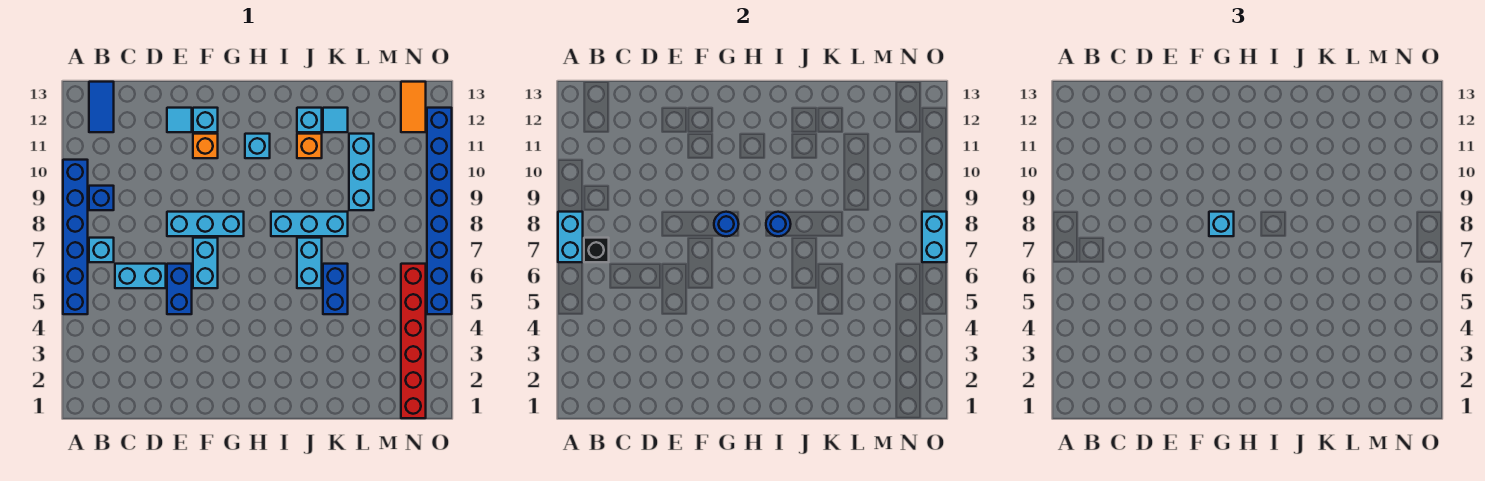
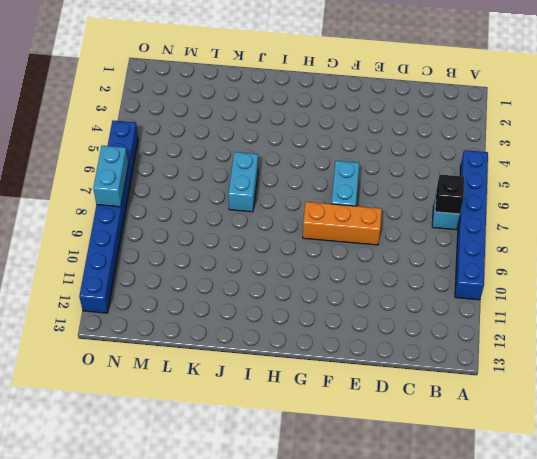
orange brick E8:G8 level 1 -> cyan brick E8:G8 level 1
none -> blue brick B9 level 1
none -> blue tile B12:B13 level 1
none -> cyan brick C6:D6 level 1

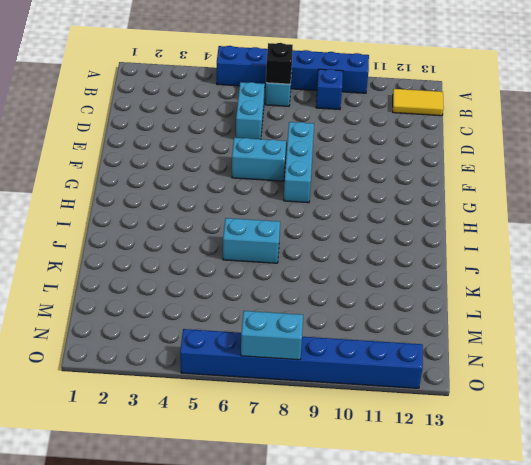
yellow tile B12:B13 level 1 -> blue tile B12:B13 level 1
none -> blue brick E5:E6 level 1
none -> cyan tile E12 level 1
none -> orange brick F11 level 1

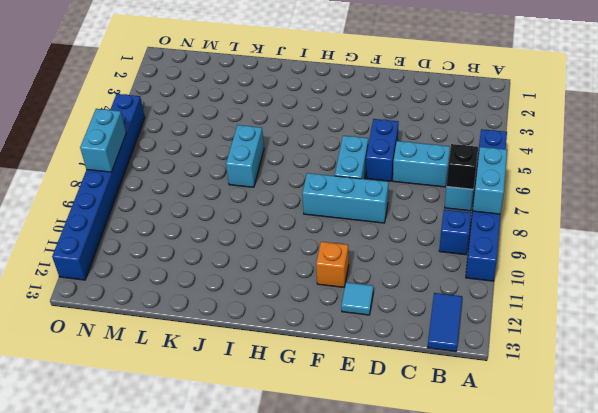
none -> cyan brick F12 level 1
none -> cyan brick H11 level 1
none -> cyan brick I8:K8 level 1

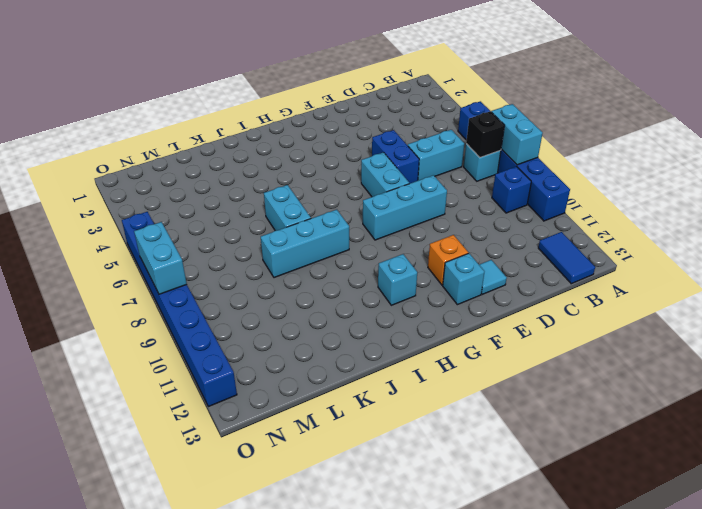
none -> orange brick J11 level 1
none -> cyan brick J12 level 1
none -> blue brick K5:K6 level 1

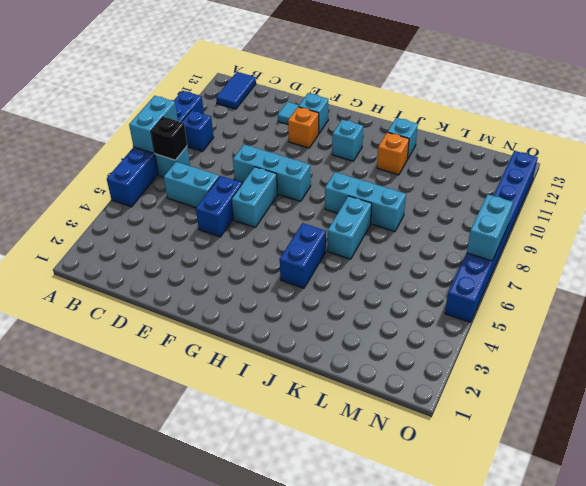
blue brick I4:I5 level 1 -> blue brick K5:K6 level 1
none -> cyan tile K12 level 1
none -> cyan brick L9:L11 level 1
none -> red brick N1:N6 level 1

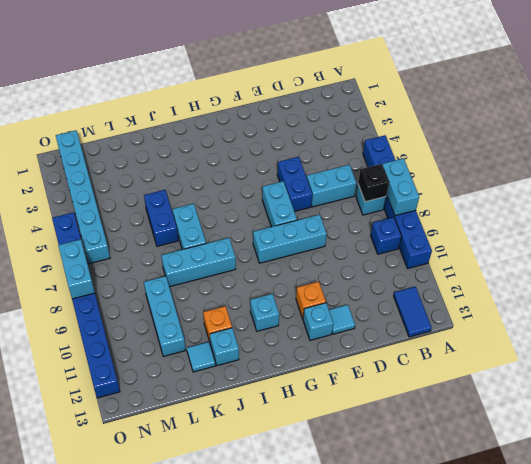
cyan brick N1:N6 level 1 -> red brick N1:N6 level 1
none -> orange tile N12:N13 level 1
none -> blue round brick G8 level 2
none -> blue round brick I8 level 2

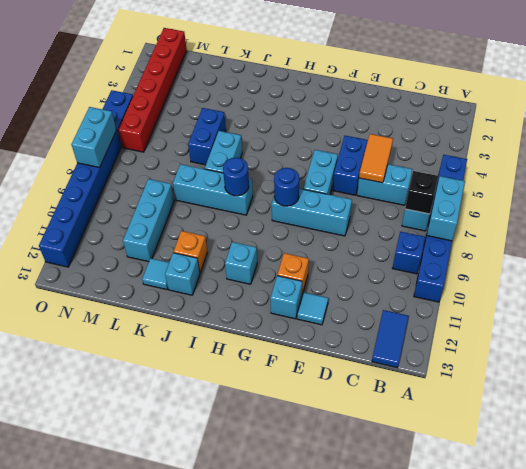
orange tile D5:D6 level 2 -> orange tile N12:N13 level 1
none -> cyan brick G8 level 3

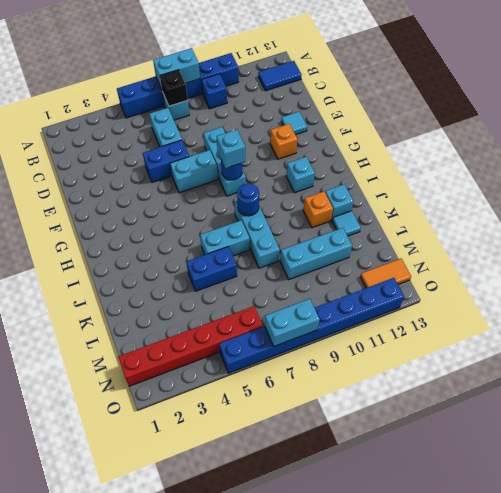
none -> cyan brick F12 level 1

